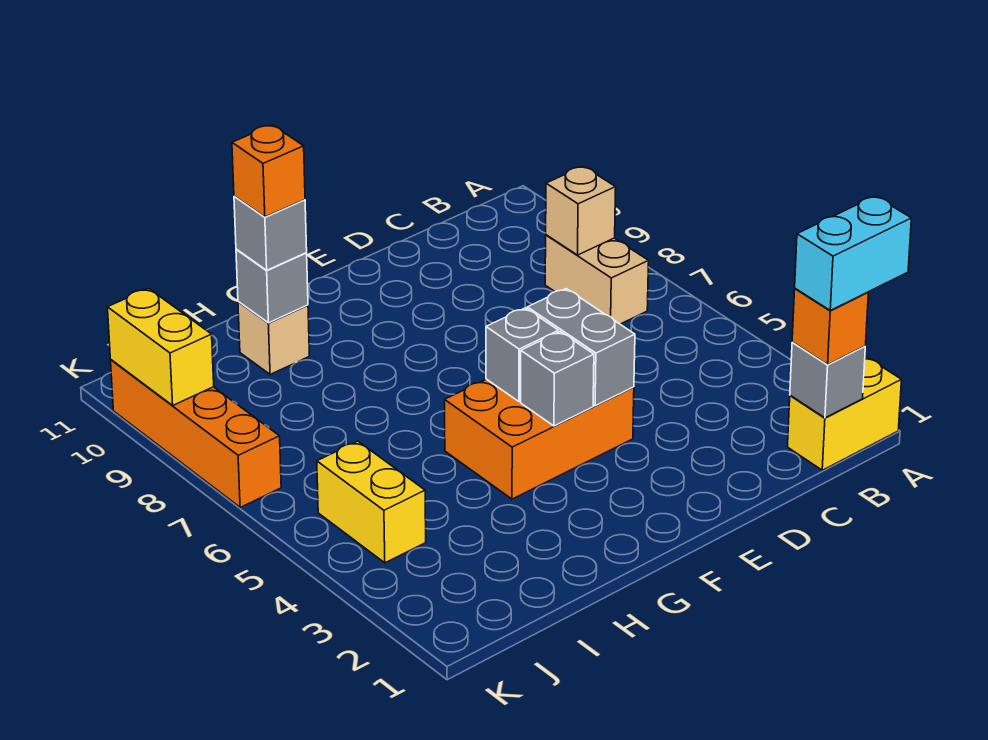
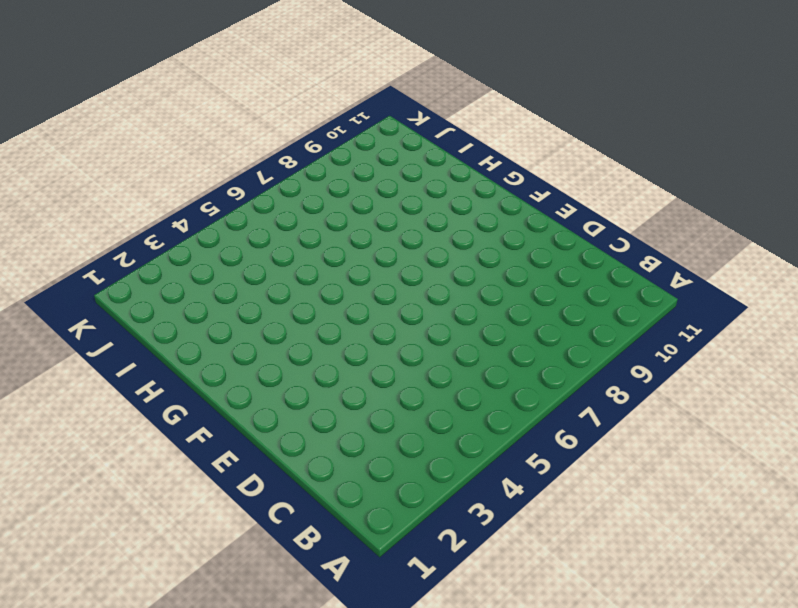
none -> yellow brick A1:B1 level 1
none -> tan brick B7:B8 level 1
none -> orange brick E4:G5 level 1

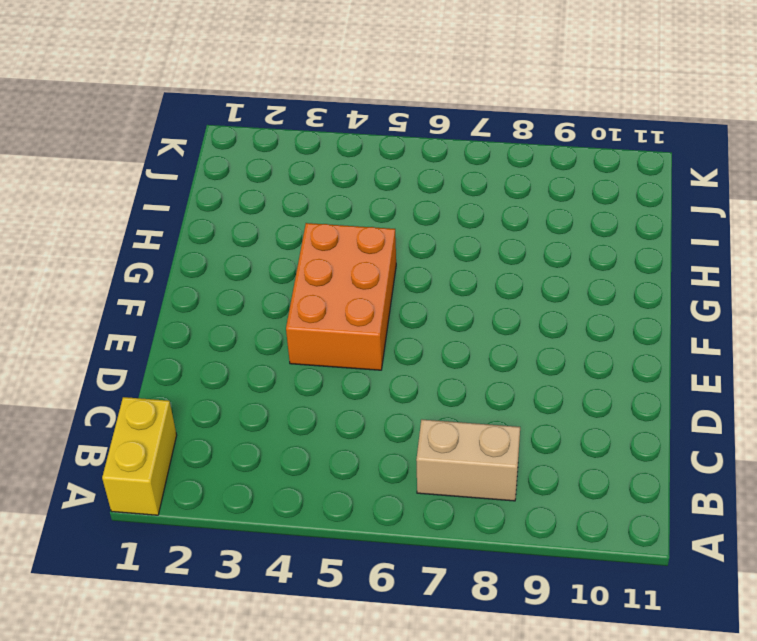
none -> tan brick H10 level 1
none -> yellow brick J4:J5 level 1
none -> orange brick K7:K10 level 1

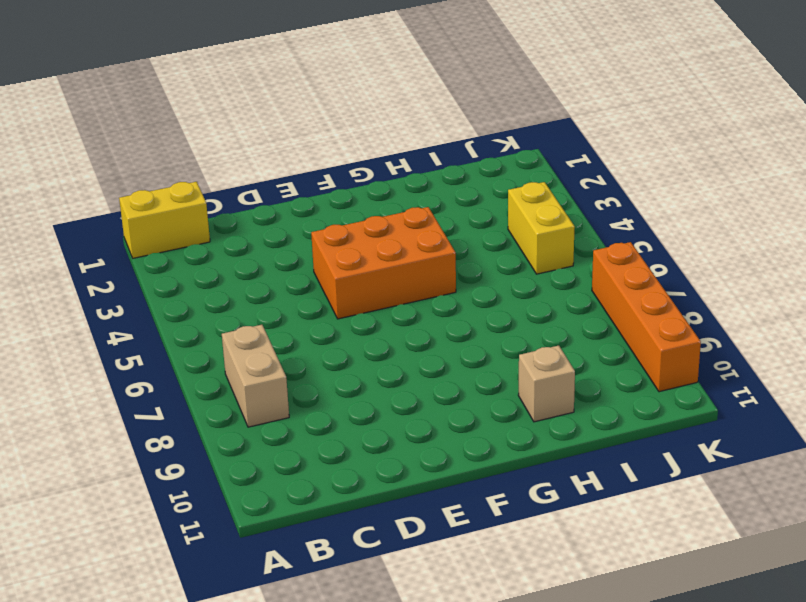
none -> grey brick B1 level 2
none -> tan brick B8 level 2
none -> grey brick E4:E5 level 2

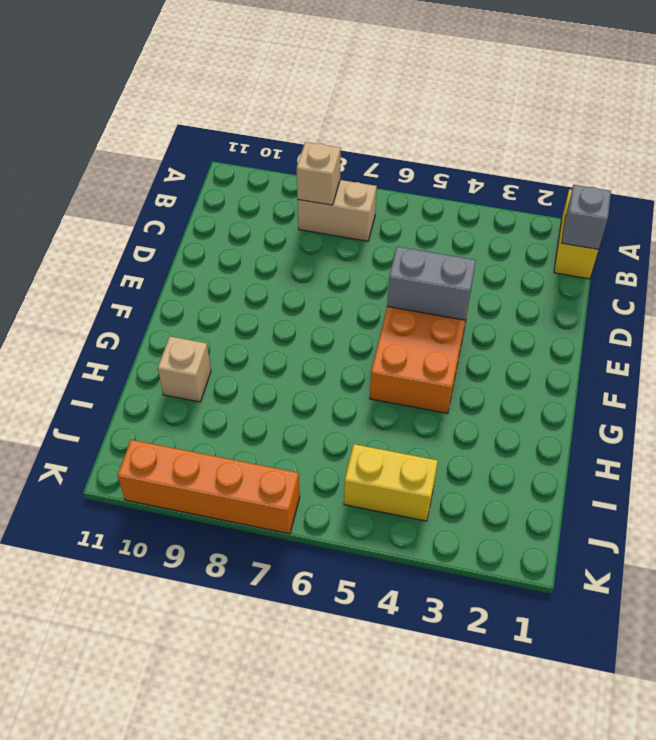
none -> grey brick F4 level 2
none -> grey brick F5 level 2
none -> grey brick H10 level 2

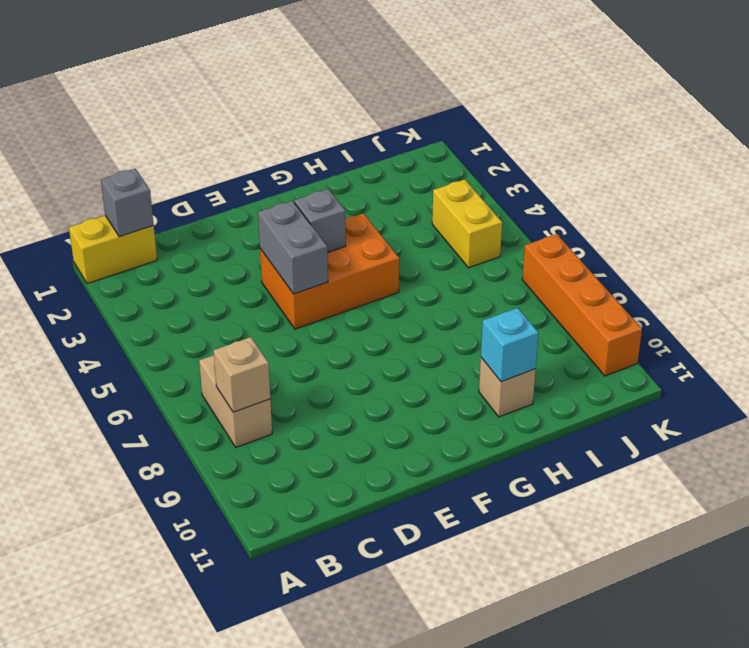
cyan brick H10 level 2 -> grey brick H10 level 2
none -> grey brick F5 level 2
none -> yellow brick K9:K10 level 2
none -> orange brick B1 level 3

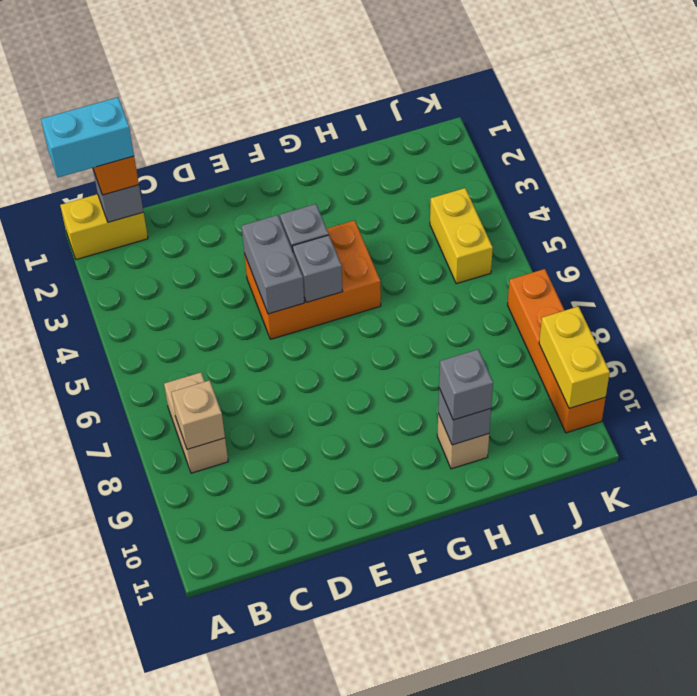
none -> orange brick H10 level 4

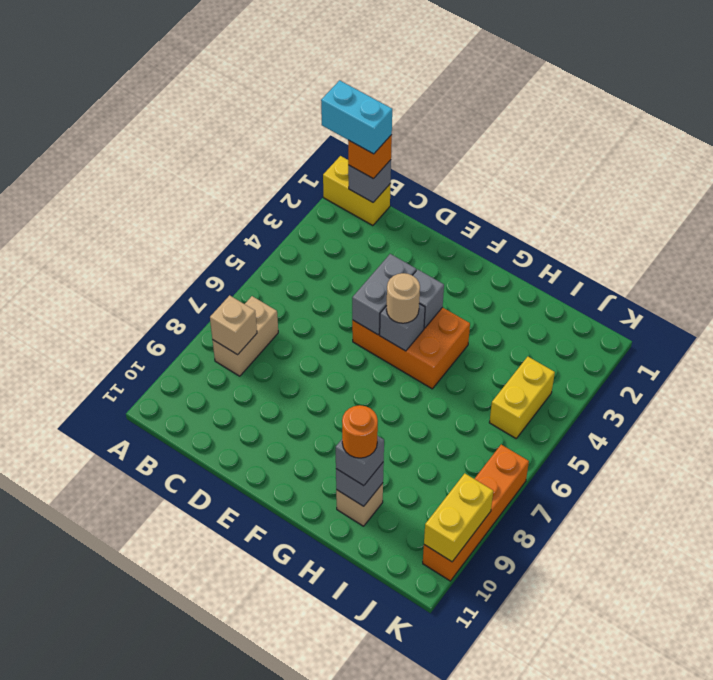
tan round brick F5 level 3 -> none
orange round brick H10 level 4 -> orange brick H10 level 4

